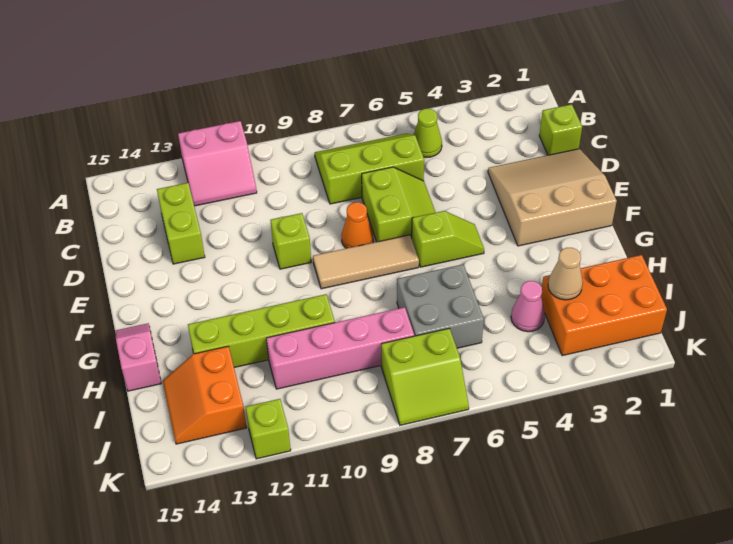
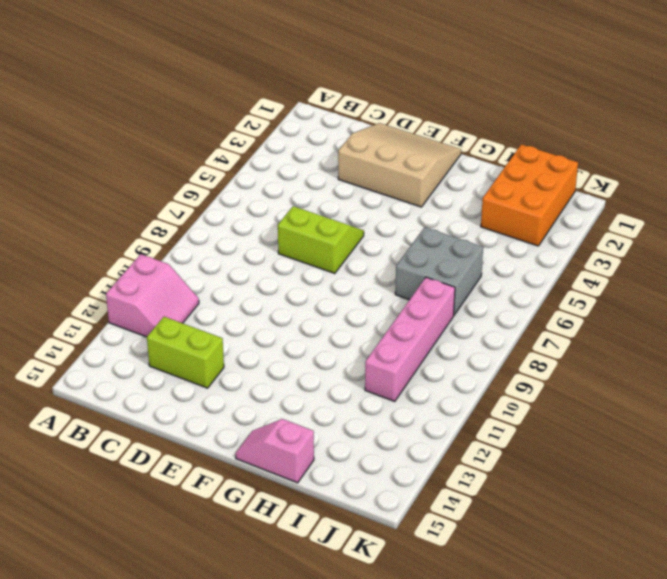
tan slope D1:F3 level 1 top 3 -> tan slope D1:F3 level 1 top F
none -> lime cone B5 level 1
none -> lime slope B6:C8 level 1 top C
none -> lime brick C1 level 1

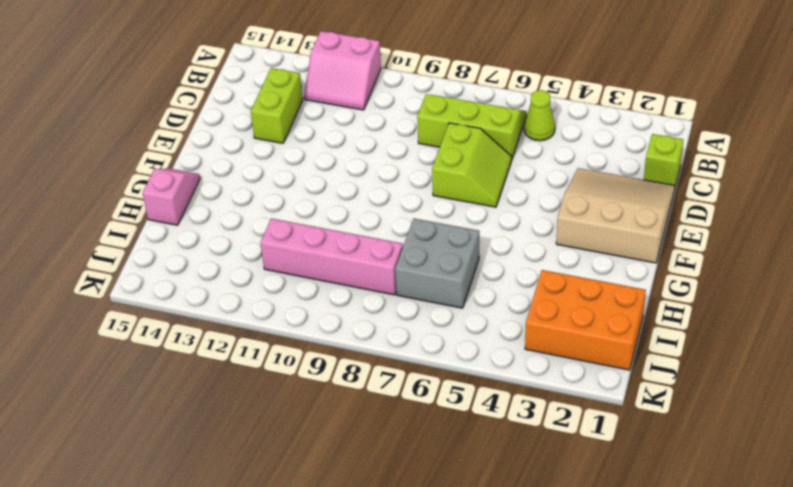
none -> orange cone E8 level 1
none -> lime brick E10 level 1
none -> lime slope F5:F6 level 1 top 6

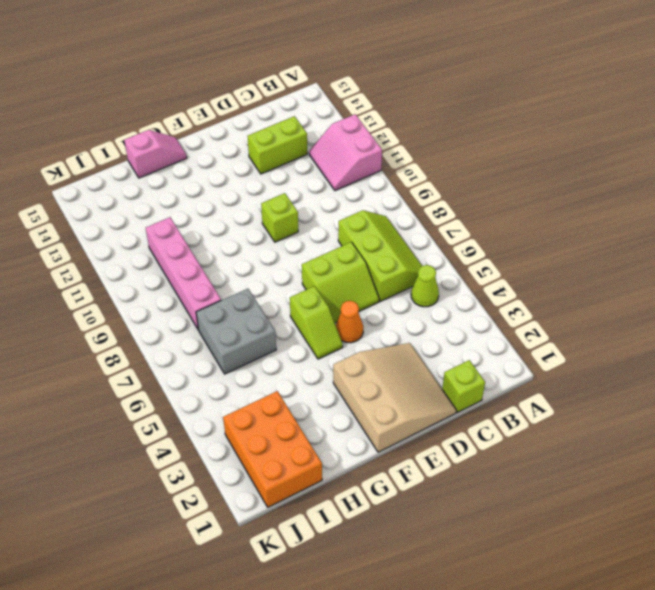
orange cone E5 level 1 -> orange cone E8 level 1
none -> tan tile F7:F9 level 1
none -> lime brick H10:H13 level 1
none -> pink cone I4 level 1

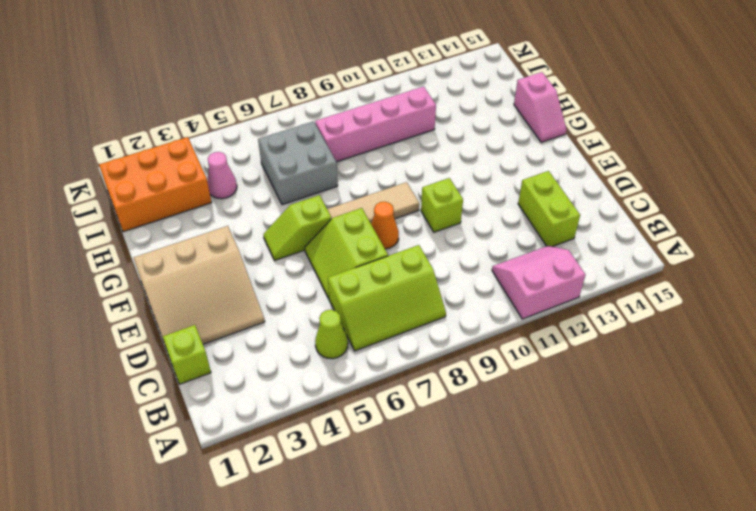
none -> lime brick H10:H13 level 1
none -> orange slope I13:J14 level 1 top 13
none -> lime slope J7:K8 level 1 top J

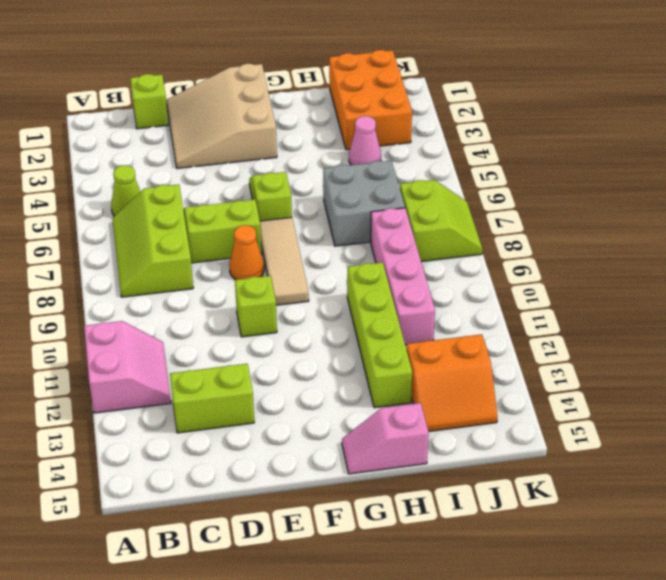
none -> lime brick K12 level 1
none -> tan cone I3 level 2

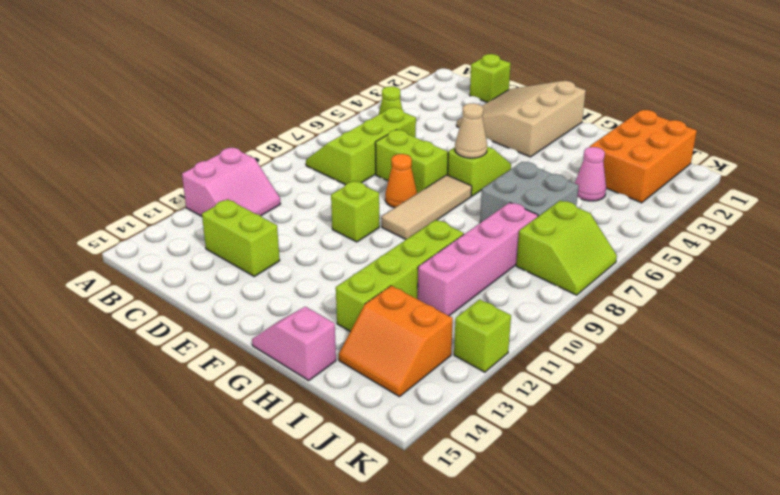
tan cone F6 level 2 -> tan cone I3 level 2

